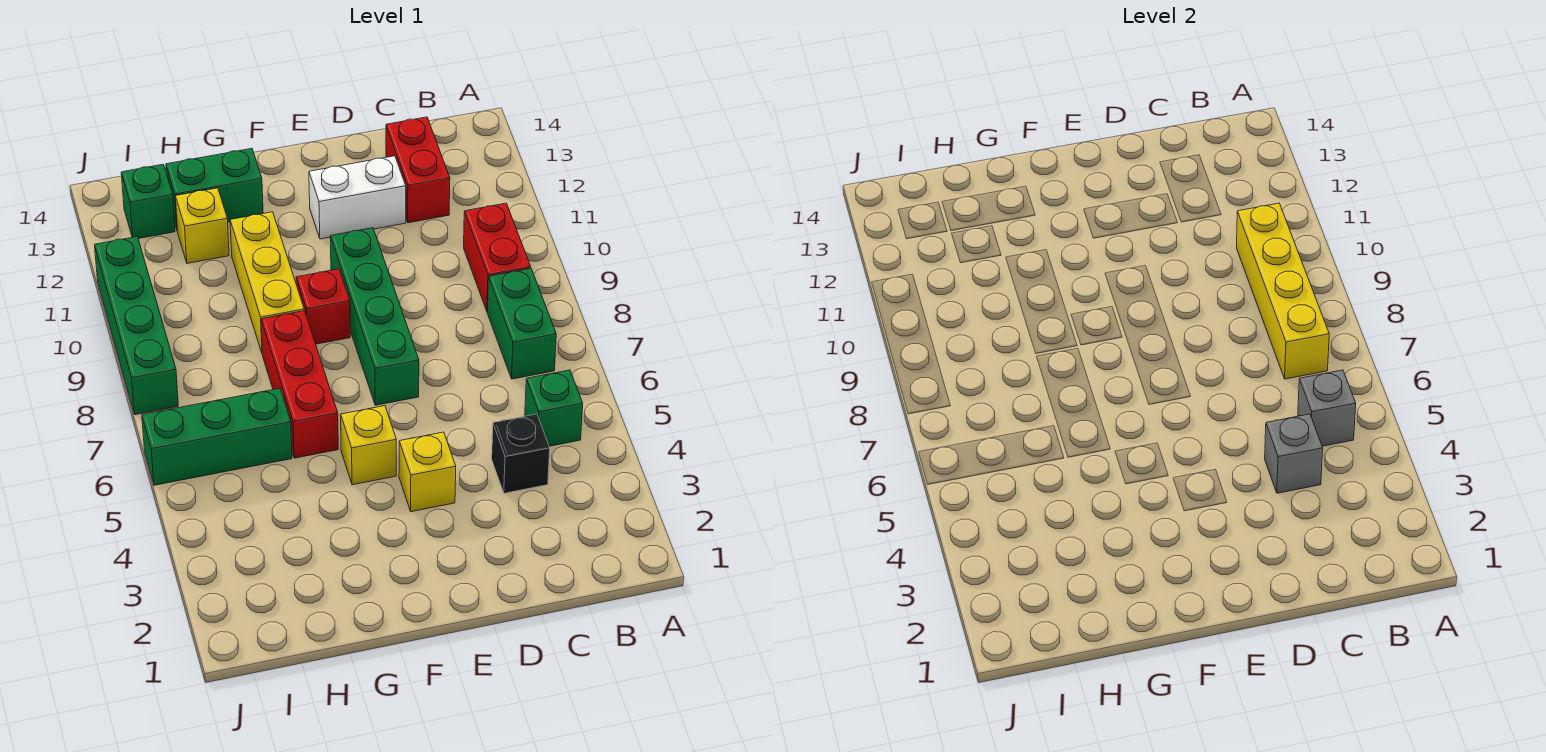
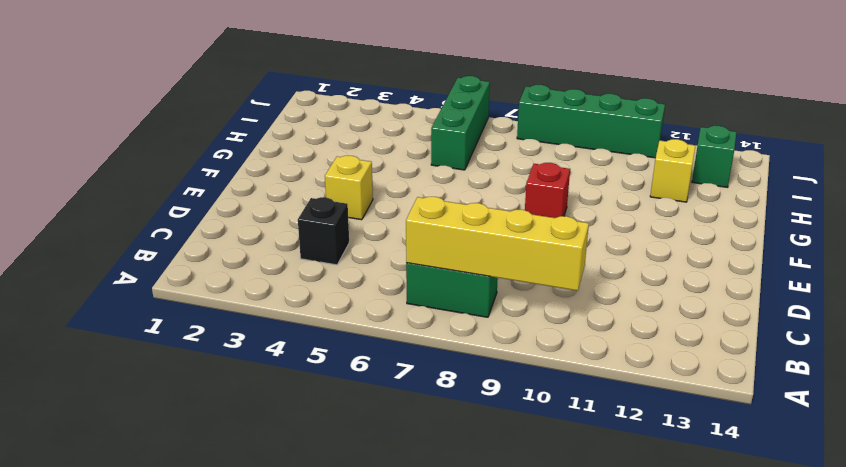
none -> green brick B5 level 1
none -> red brick B9:B10 level 1
none -> red brick C12:C13 level 1

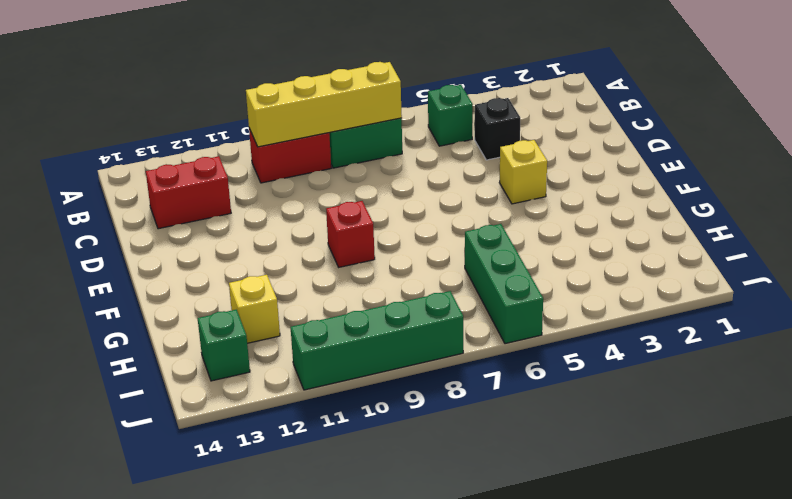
none -> white brick D12:E12 level 1
none -> green brick E7:E10 level 1
none -> yellow brick F5 level 1

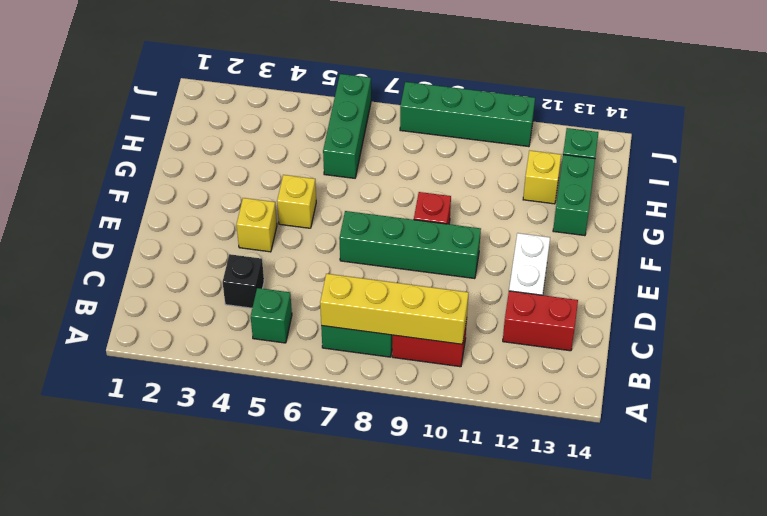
none -> red brick G6:G8 level 1
none -> yellow brick G9:G11 level 1
none -> grey brick B5 level 2

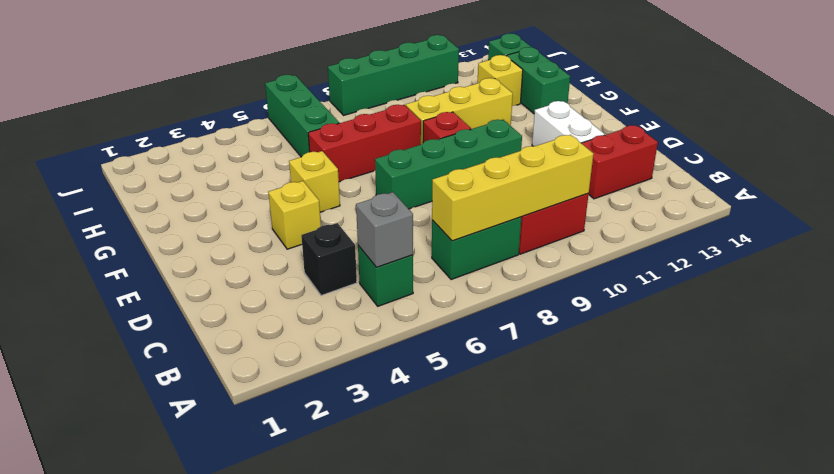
none -> grey brick C4 level 2

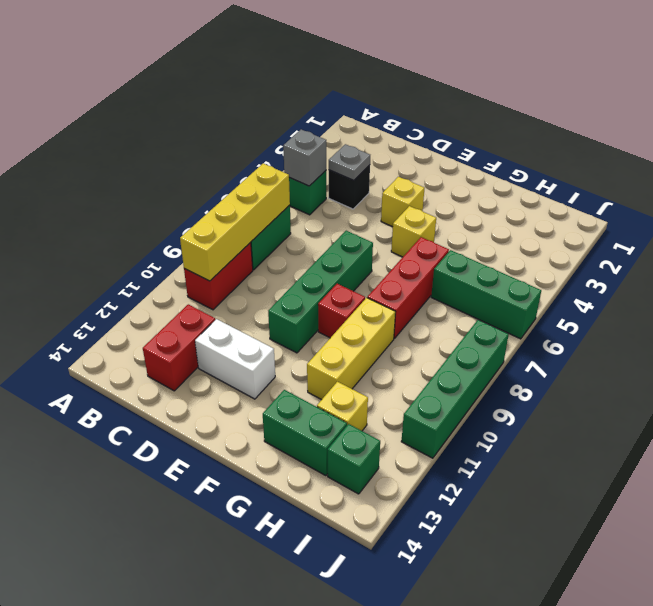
grey plate C4 level 2 -> grey brick C4 level 2

